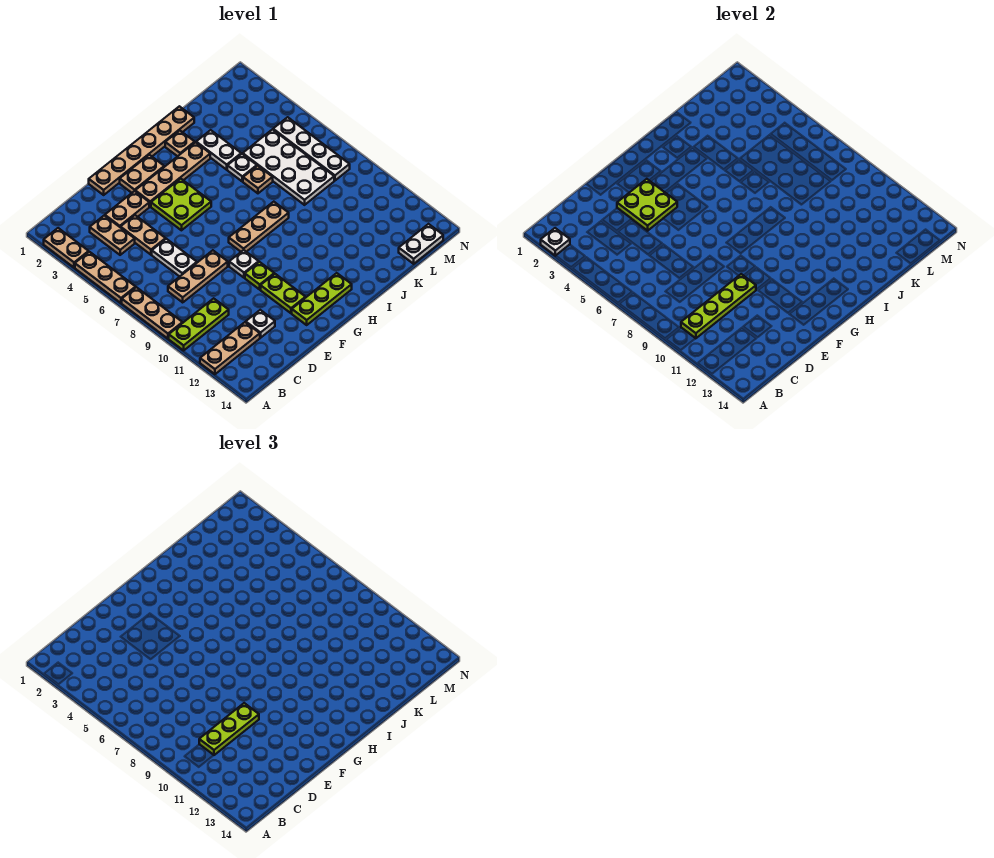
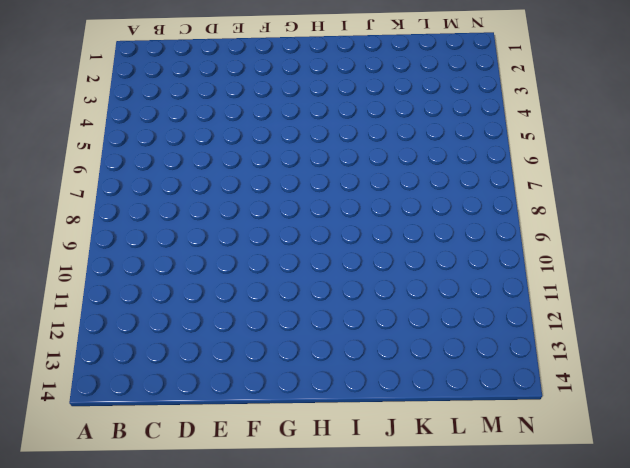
none -> tan plate A2:A3 level 1
none -> tan plate A4:A6 level 1
none -> tan plate A7:A9 level 1
none -> lime plate A10:C10 level 1

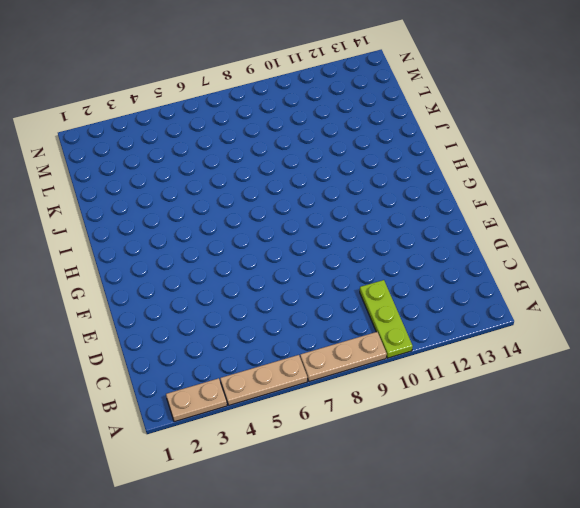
none -> tan plate A12:C12 level 1
none -> tan plate C3:C4 level 1
none -> tan plate C8:E8 level 1
none -> tan plate D3:E3 level 1

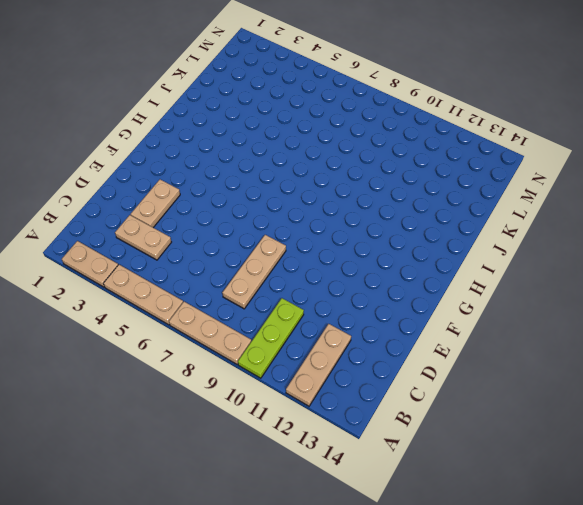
none -> tan plate D4:D5 level 1
none -> white plate D6:D7 level 1
none -> white plate D12 level 1
none -> tan plate E1:J1 level 1

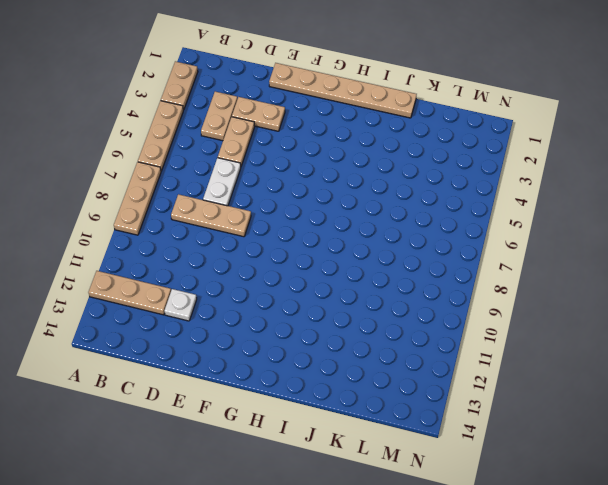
none -> lime plate A10:C10 level 1
none -> tan plate F2:G2 level 1
none -> tan plate F3:I3 level 1
none -> lime plate F4:G5 level 1

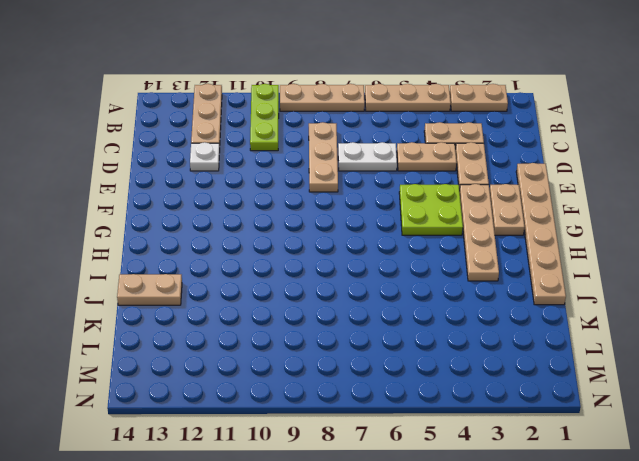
tan plate J13:J14 level 1 -> none
none -> white plate F9 level 1
none -> lime plate F10 level 1
none -> lime plate F11:F12 level 1
none -> lime plate F13:H13 level 1

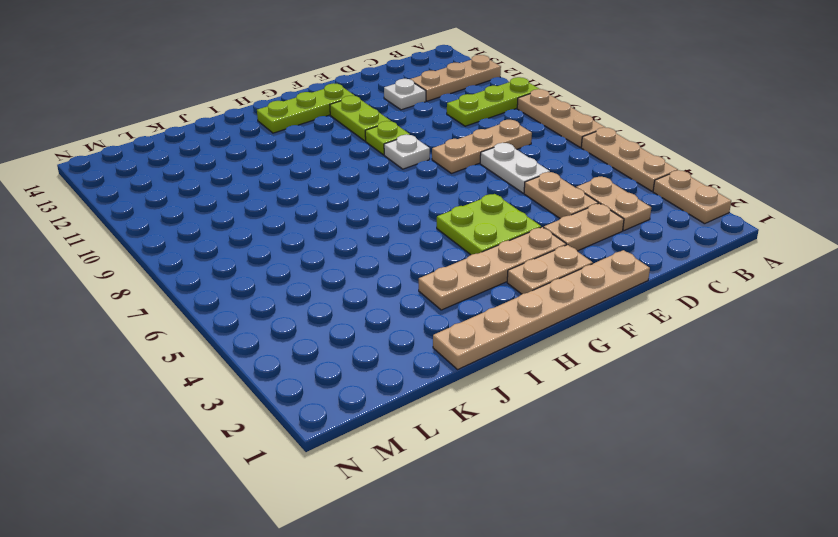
none -> tan plate G8:I8 level 1
none -> tan plate I2 level 1
none -> white plate J3:J4 level 1
none -> white plate J5 level 1

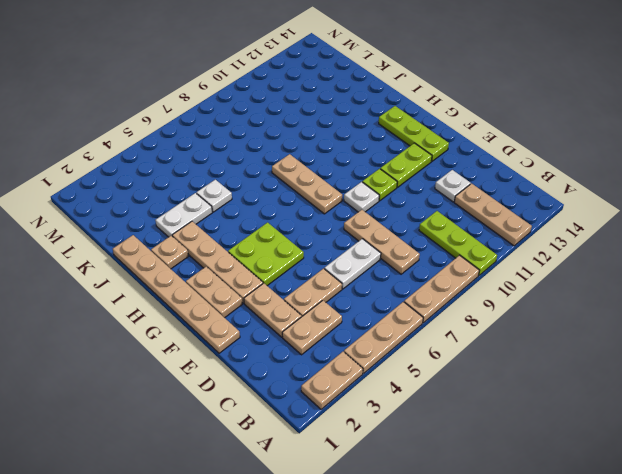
none -> tan plate J6 level 1
none -> white plate K5:L8 level 1
none -> white plate L14:M14 level 1
none -> white plate M5:M8 level 1

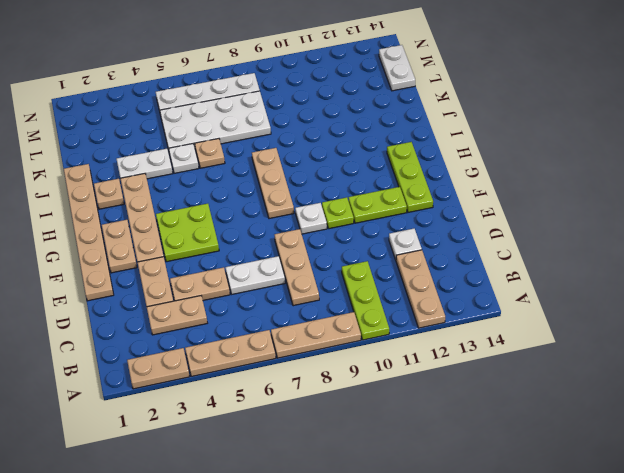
none -> white plate A2 level 2
none -> lime plate B10:E10 level 2
none -> lime plate E3:F4 level 2
none -> lime plate C10:E10 level 3

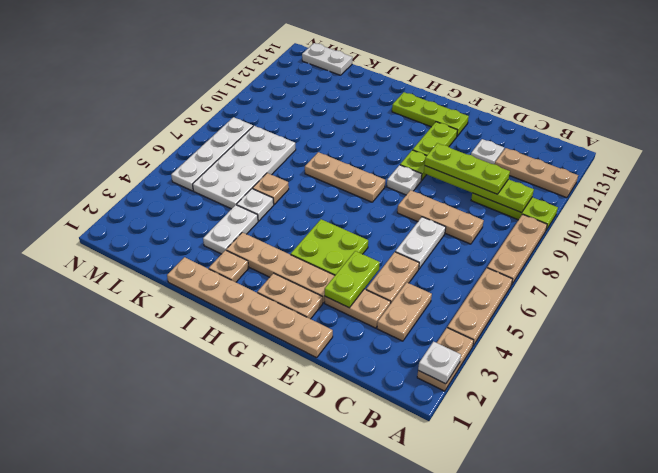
lime plate E3:E4 level 2 -> lime plate E3:F4 level 2

